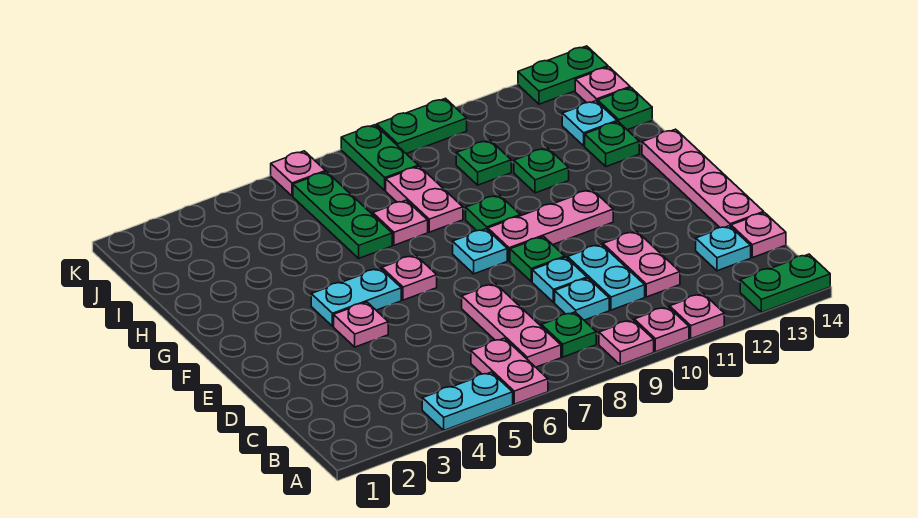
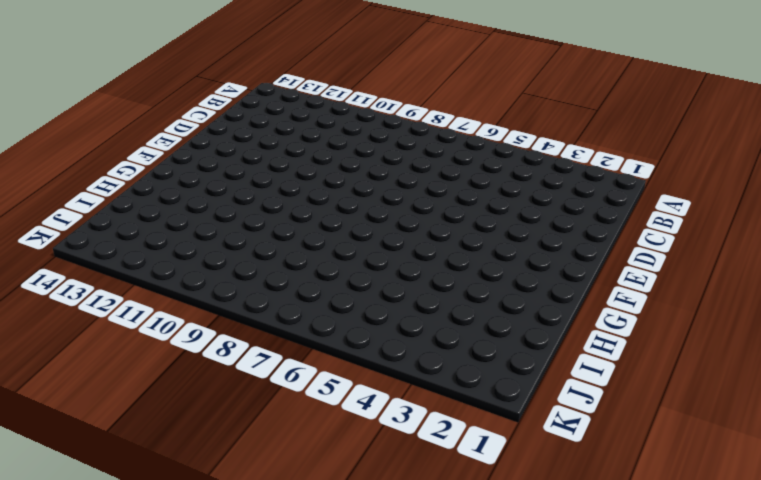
none -> cyan plate A4:A5 level 1
none -> pink plate A6:B6 level 1
none -> pink plate A9 level 1
none -> pink plate A10 level 1

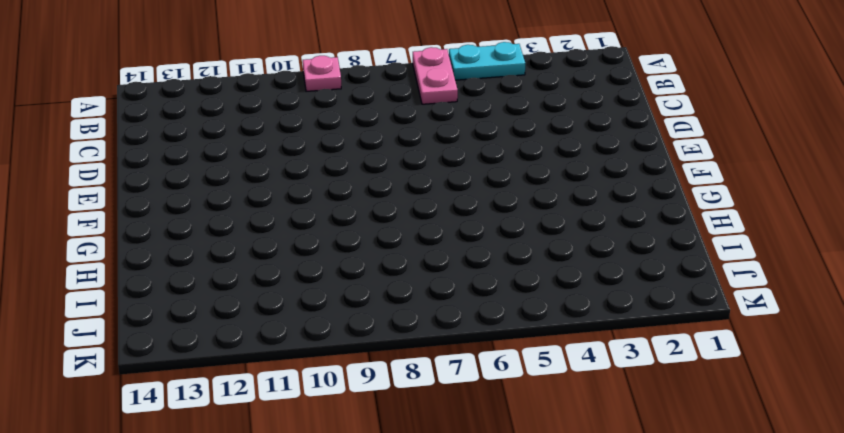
none -> pink plate A10 level 1
none -> pink plate A11 level 1
none -> green plate A13:A14 level 1
none -> pink plate B7:D7 level 1

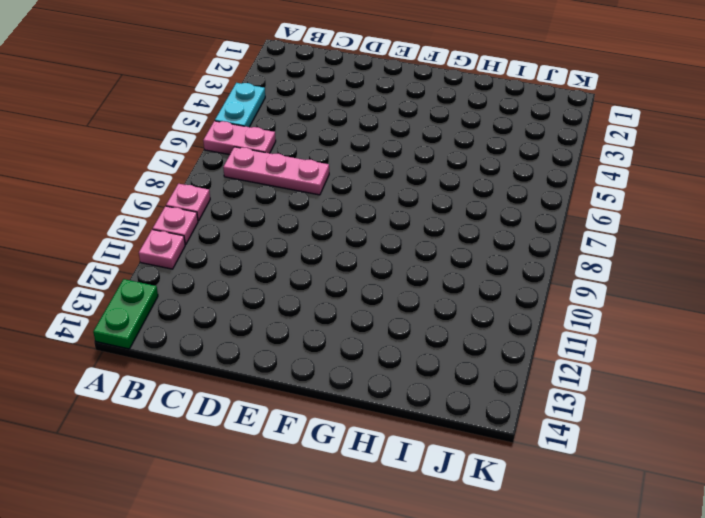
none -> green plate B8 level 1
none -> cyan plate C9 level 1
none -> cyan plate C10:D10 level 1
none -> pink plate C11:D11 level 1

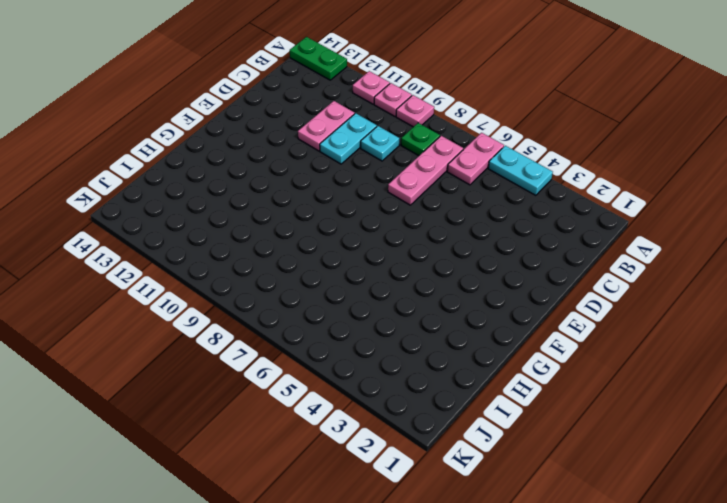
none -> cyan plate C13 level 1
none -> pink plate C14 level 1
none -> cyan plate D9 level 1
none -> pink plate D14:G14 level 1

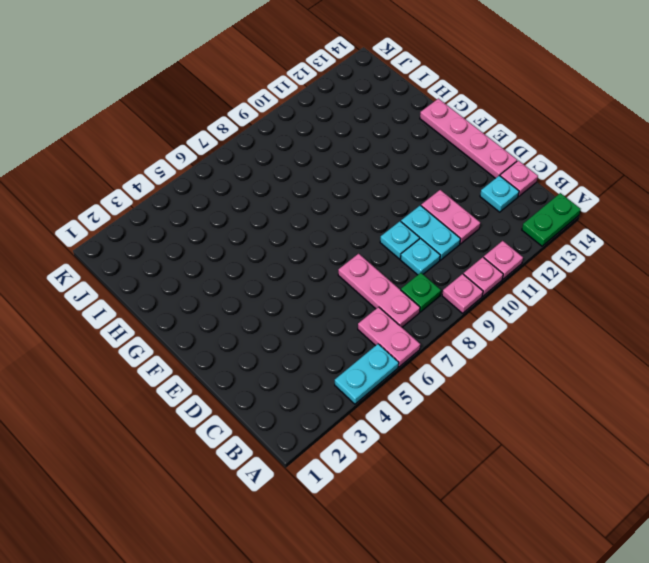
none -> pink plate E4 level 1
none -> green plate E9 level 1
none -> cyan plate F4:F5 level 1
none -> pink plate F6 level 1

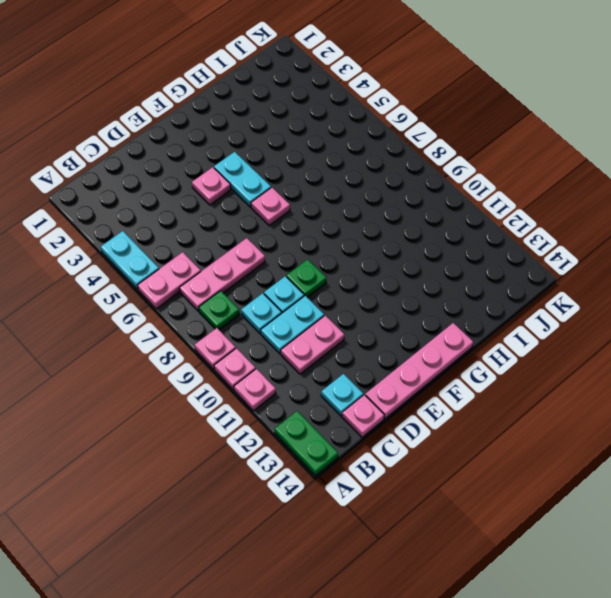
none -> cyan plate F8 level 1
none -> pink plate F9:F11 level 1
none -> green plate G9 level 1
none -> green plate H6:J6 level 1

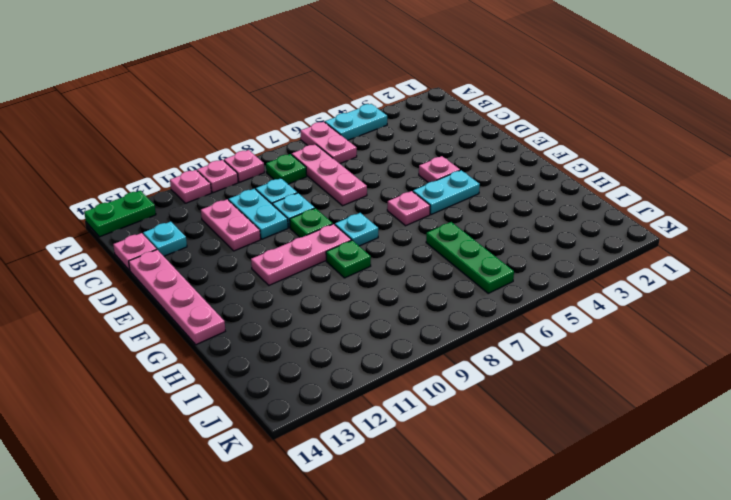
none -> pink plate H7 level 1
none -> pink plate H8:I8 level 1
none -> green plate H11 level 1
none -> green plate H13 level 1

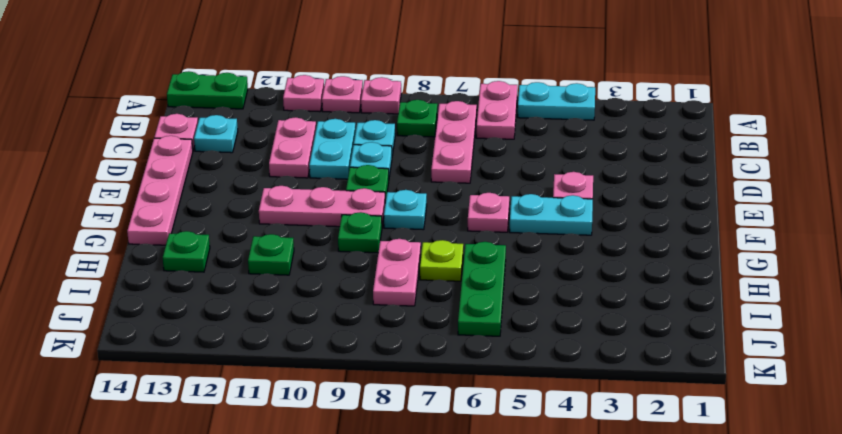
lime plate H7 level 1 -> pink plate H7 level 1
none -> green plate I10 level 1
none -> cyan plate I13 level 1
none -> green plate I14 level 1
none -> green plate J8:K8 level 1

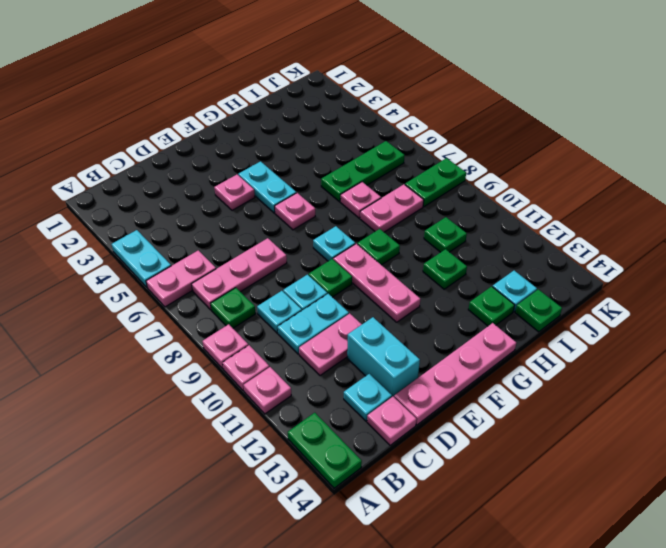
cyan brick D12:D13 level 1 -> none
none -> pink plate J14 level 1
none -> pink plate K6 level 1
none -> green plate K9:K10 level 1
none -> green plate K13:K14 level 1

